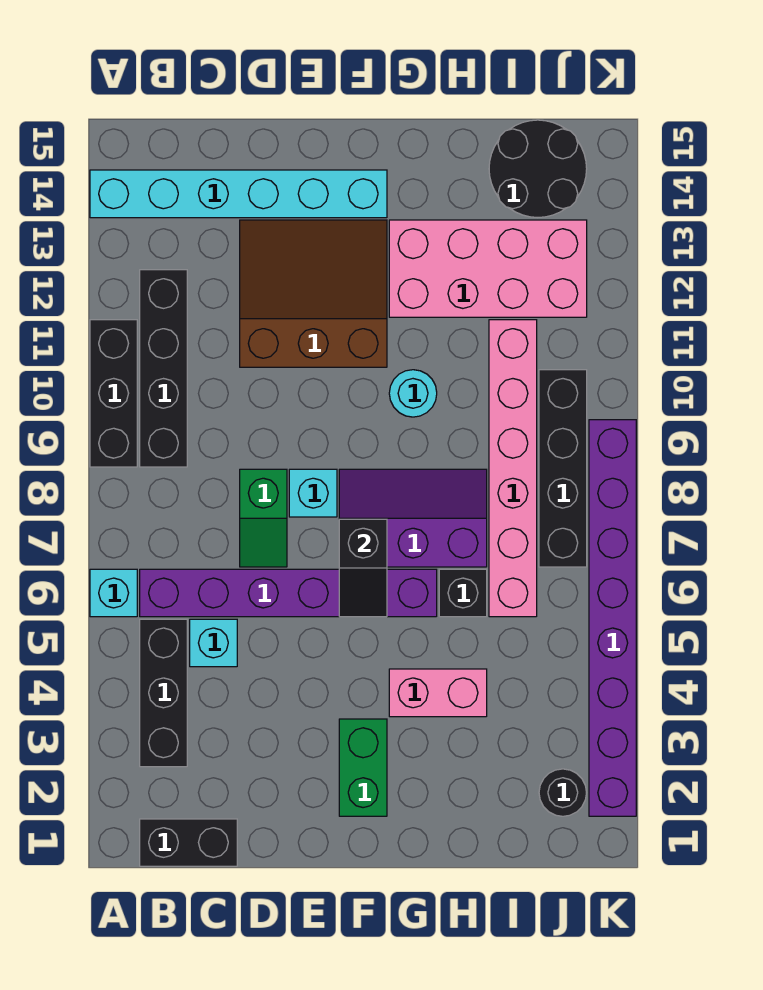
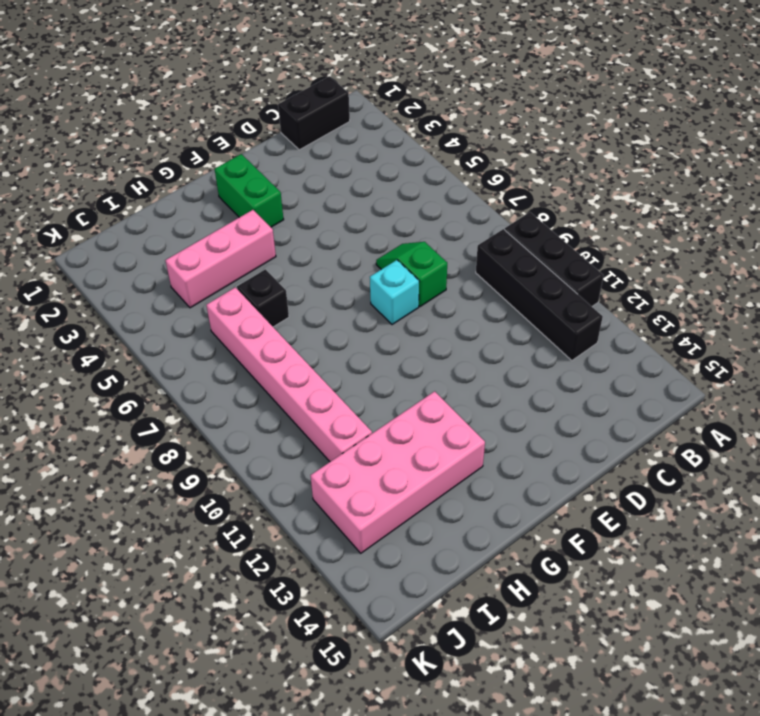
pink brick G4:I4 level 1 -> pink brick G4:H4 level 1
none -> cyan brick A6 level 1
none -> cyan brick A14:F14 level 1
none -> black brick B3:B5 level 1

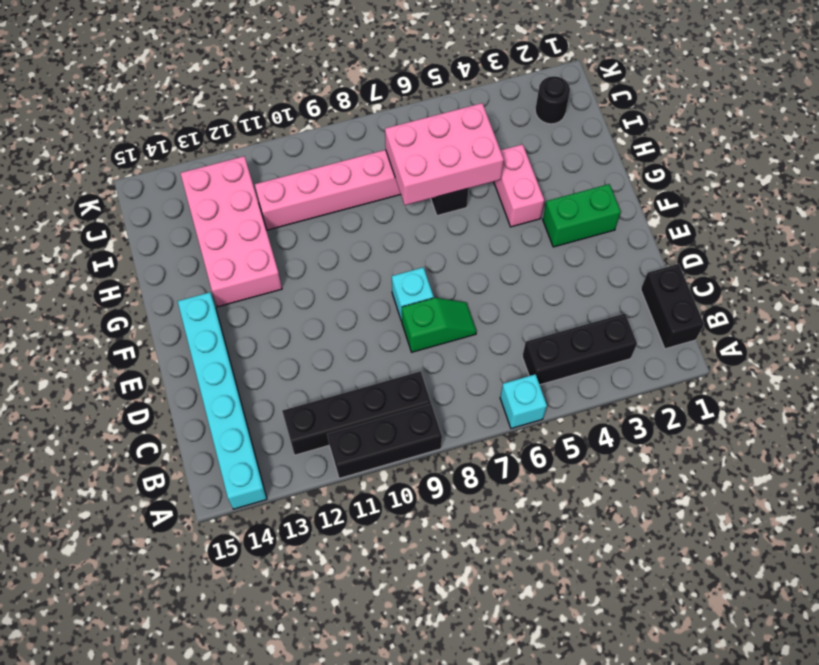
pink brick H5:I7 level 2 -> none
none -> purple brick B6:G6 level 1
none -> cyan brick C5 level 1
none -> brown slope D11:F13 level 1 top 11

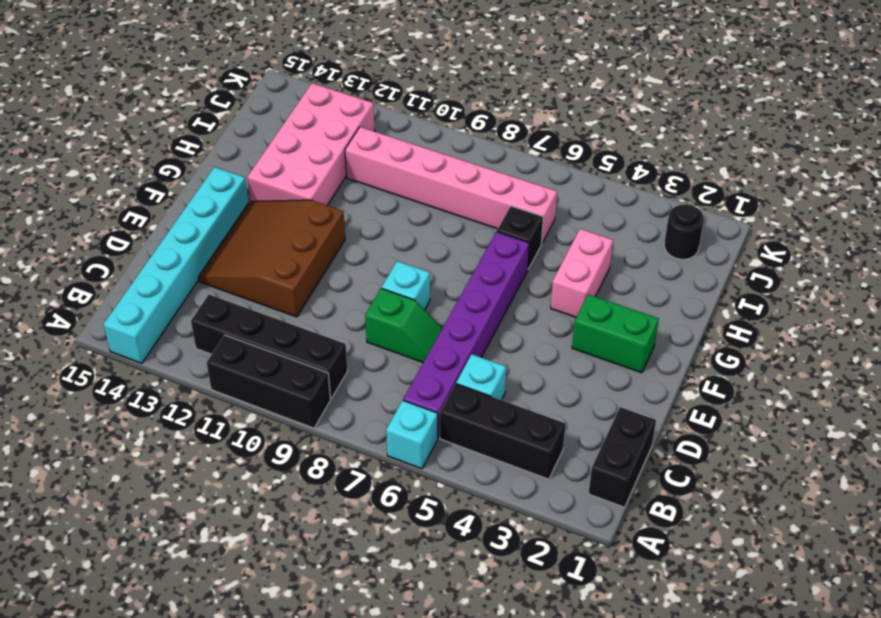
none -> purple slope F7:H8 level 1 top 7
none -> cyan round brick G10 level 1
none -> black round brick I14:J15 level 1

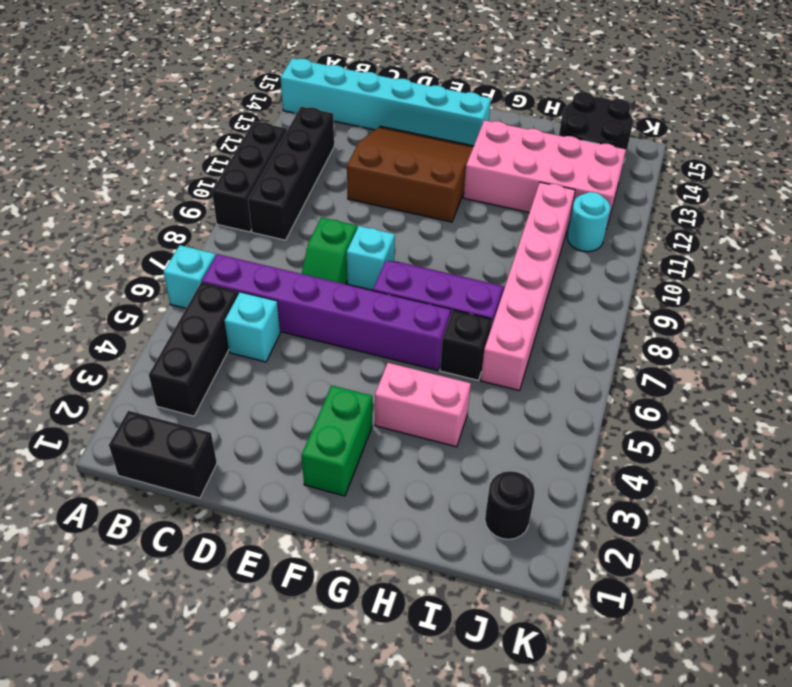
cyan round brick J11 level 1 -> cyan round brick G10 level 1
none -> black brick J7:J10 level 1
none -> purple brick K2:K9 level 1
none -> black slope F6:F7 level 2 top 7

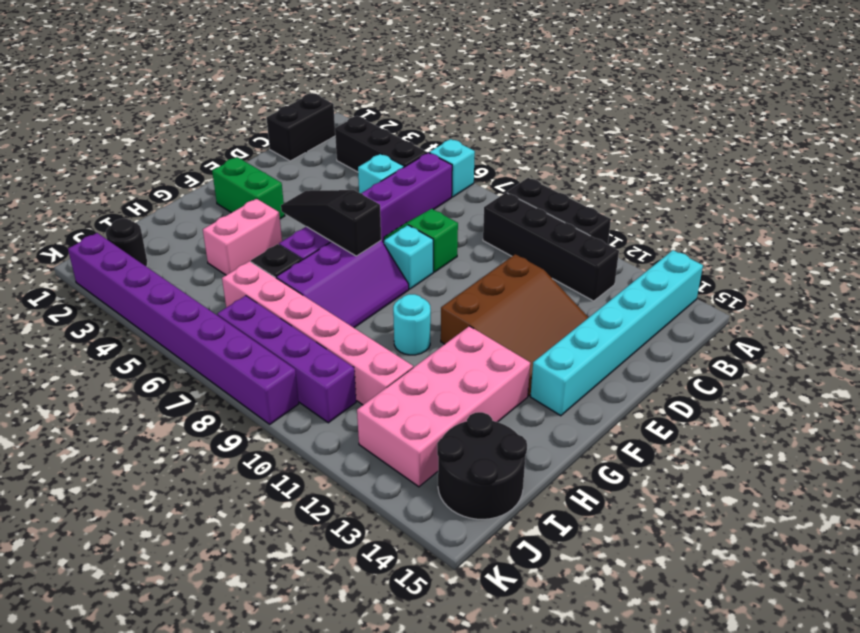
black slope F5:F7 level 2 top 7 -> black slope F6:F7 level 2 top 7
purple brick J7:J10 level 1 -> black brick J7:J10 level 1

